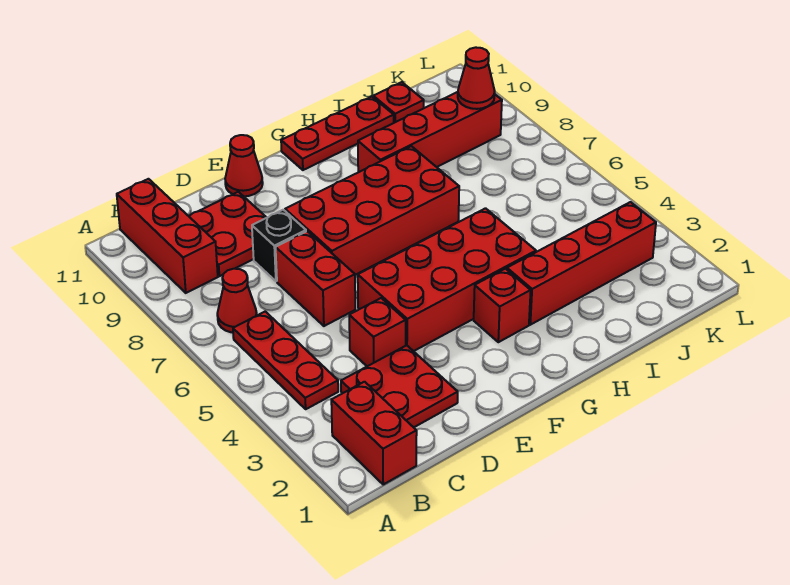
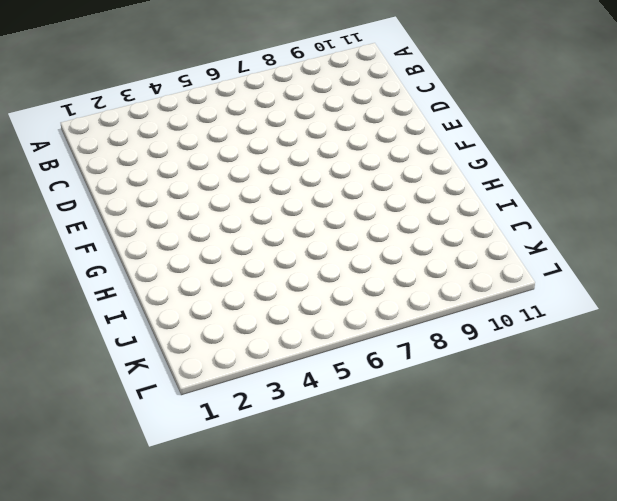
none -> red brick B1:B2 level 1
none -> red plate B4:B6 level 1
none -> red cone B7 level 1

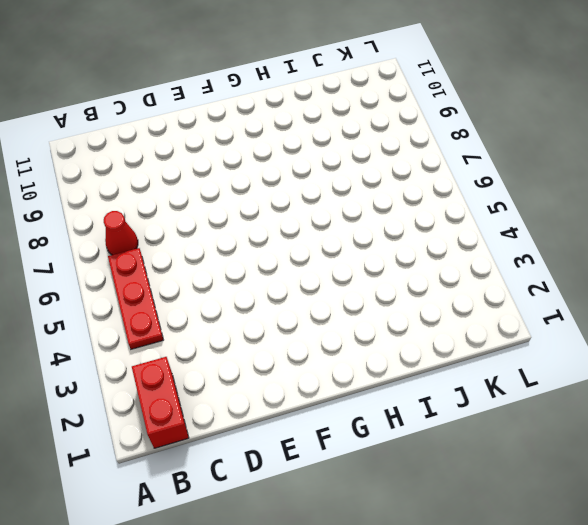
none -> red brick B9:B11 level 1
none -> red plate C2:D3 level 1
none -> red plate C9:D10 level 1

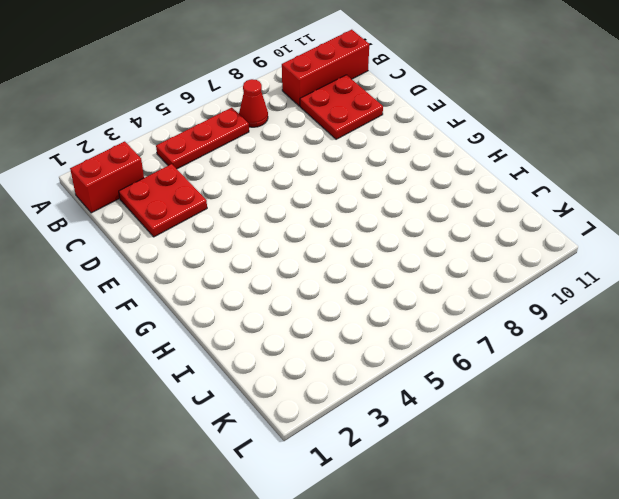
none -> red brick D4 level 1
none -> red brick D6:D7 level 1
none -> black brick D8 level 1

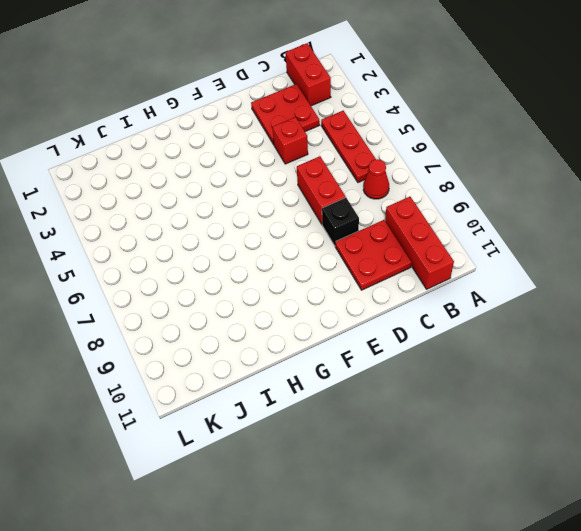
none -> red brick E4:H5 level 1
none -> red brick E7:H8 level 1
none -> red cone E11 level 1

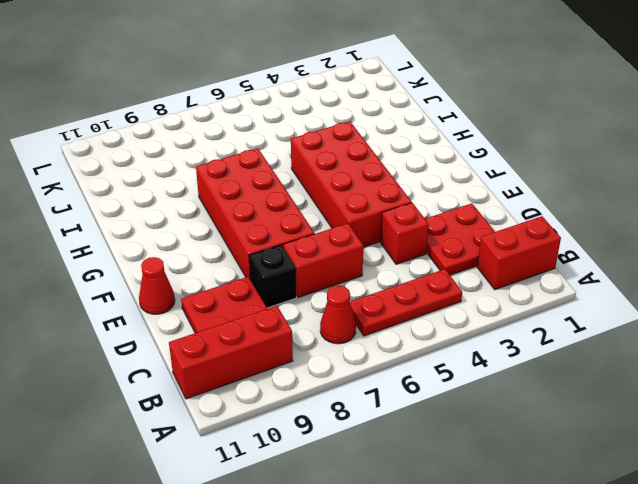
none -> red brick G3 level 1
none -> red plate G11:I11 level 1
none -> red brick H3:K3 level 1

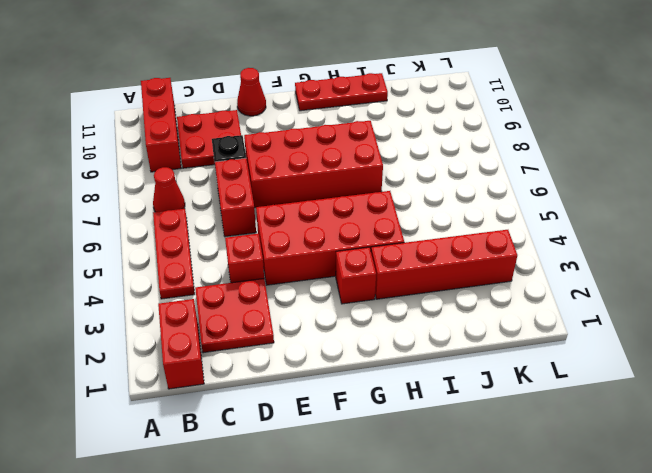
none -> red brick H9:K9 level 1
none -> red plate J11 level 1
none -> red cone K9 level 2

